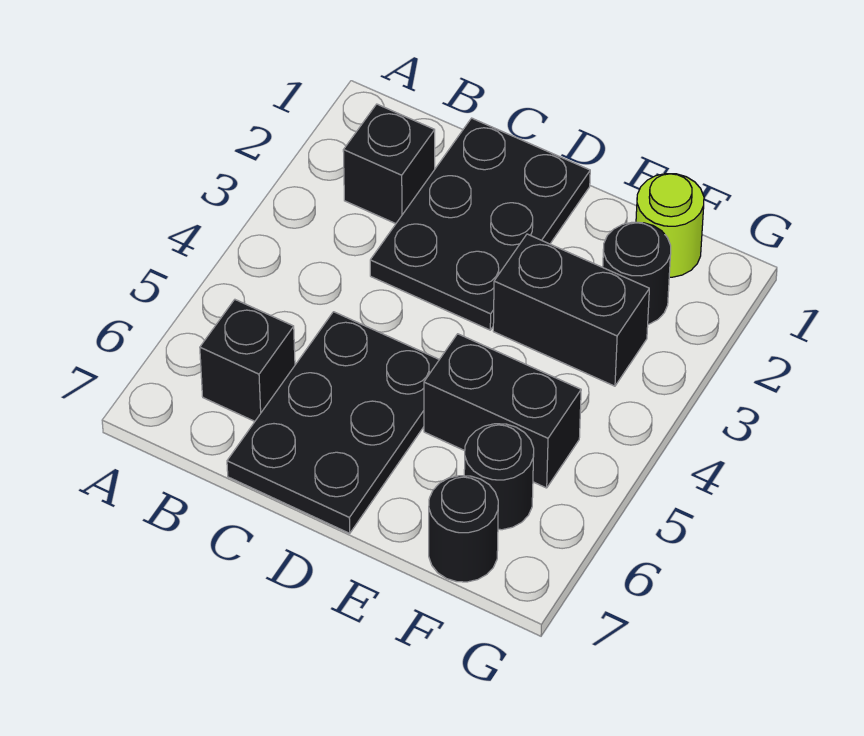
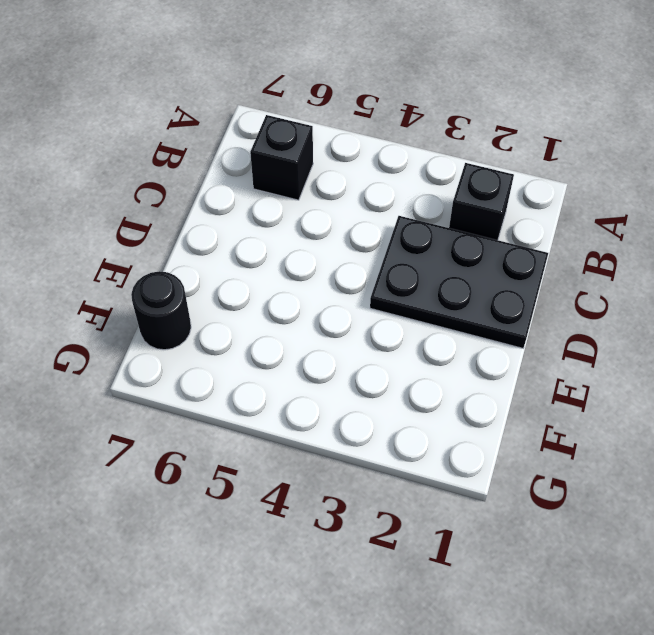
none -> black plate C5:D7 level 1
none -> black brick E3:F3 level 1

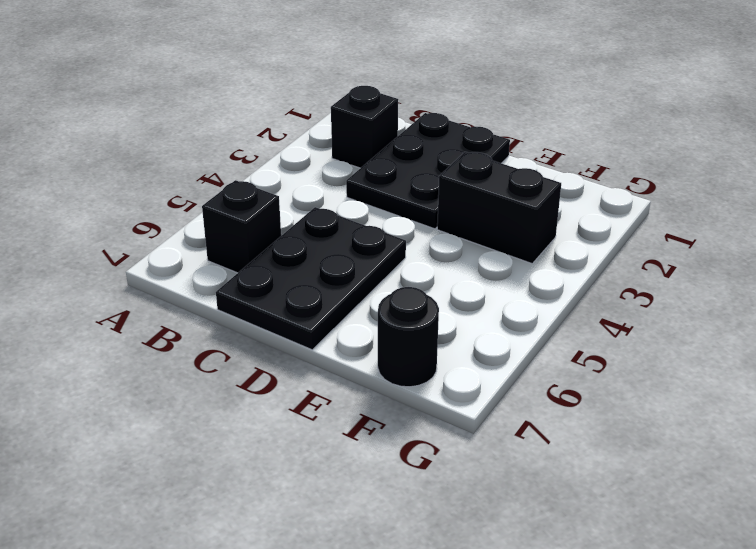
none -> black brick E5:F5 level 1
none -> lime round brick F1 level 1

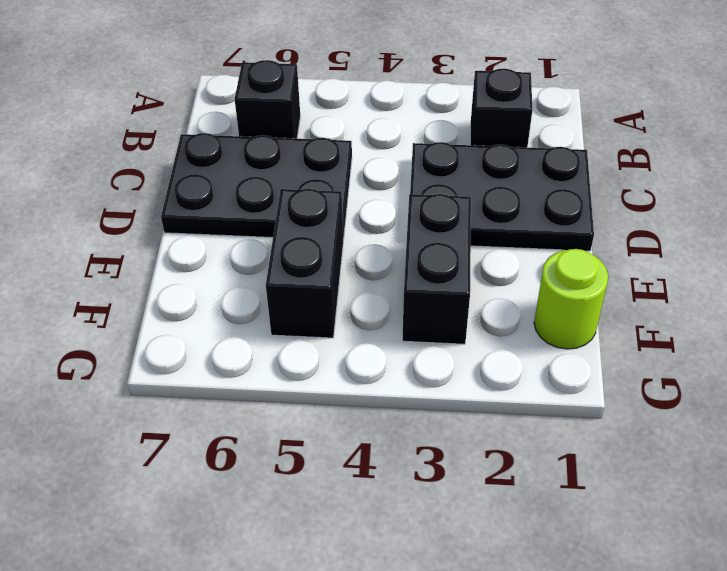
none -> black round brick F2 level 1
none -> black round brick F6 level 1

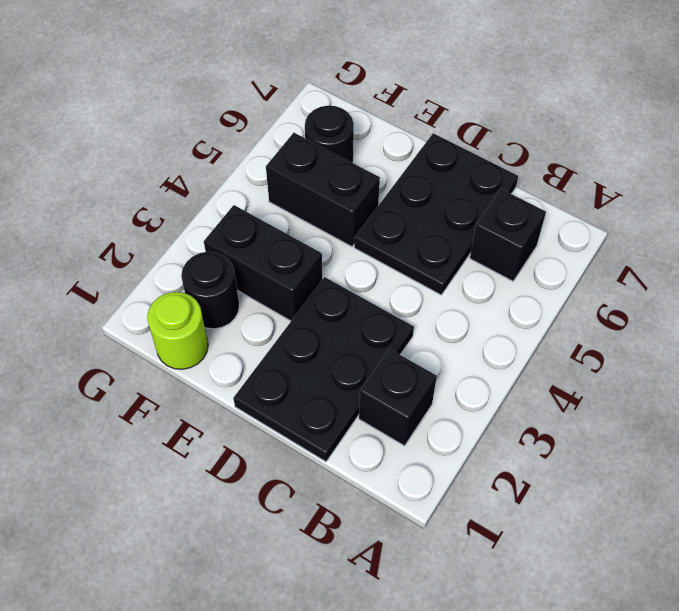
none -> black round brick F7 level 1

